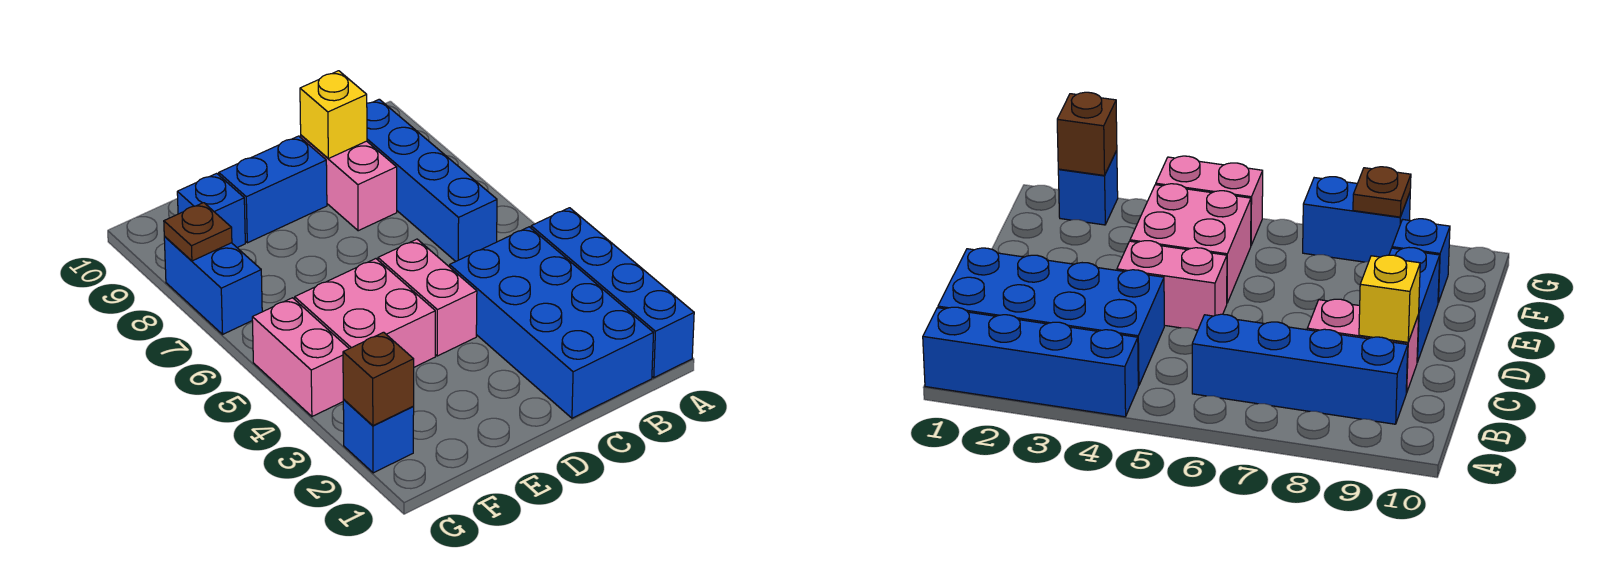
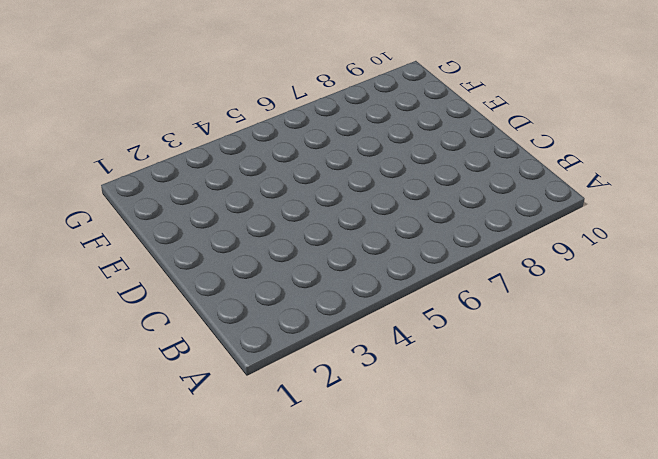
none -> blue brick A1:A4 level 1
none -> blue brick B1:C4 level 1
none -> blue brick B6:B9 level 1

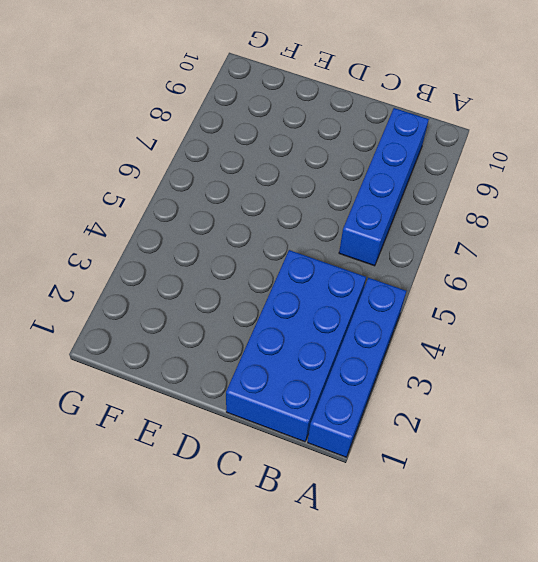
none -> pink brick C8:C9 level 1
none -> pink brick D4:D5 level 1
none -> blue brick D9:E9 level 1

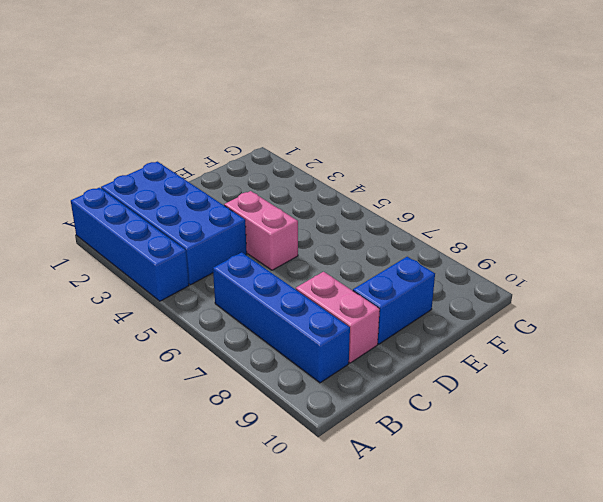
none -> pink brick E4:F5 level 1
none -> blue brick F9 level 1
none -> blue brick G2 level 1

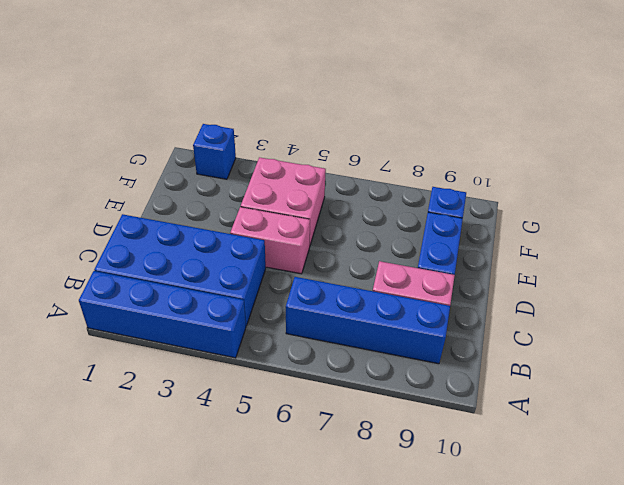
none -> pink brick G4:G5 level 1
none -> blue brick G7:G8 level 1
none -> yellow brick C9 level 2

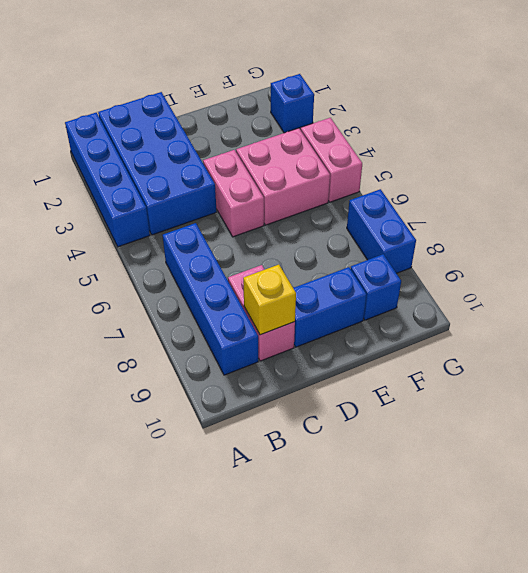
none -> brown brick G2 level 2
none -> brown plate G8 level 2

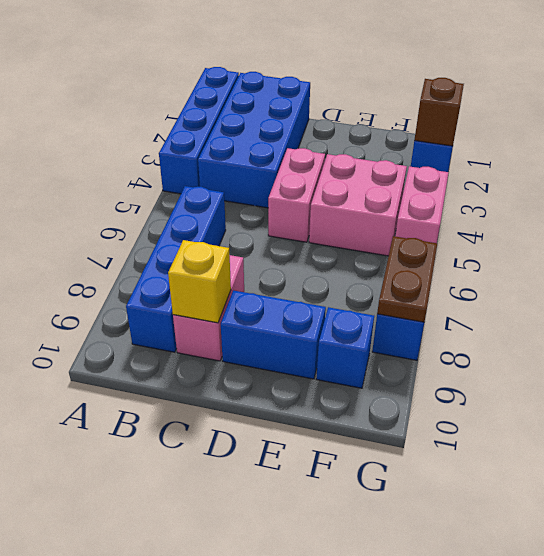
brown plate G7:G8 level 2 -> brown plate G8 level 2

